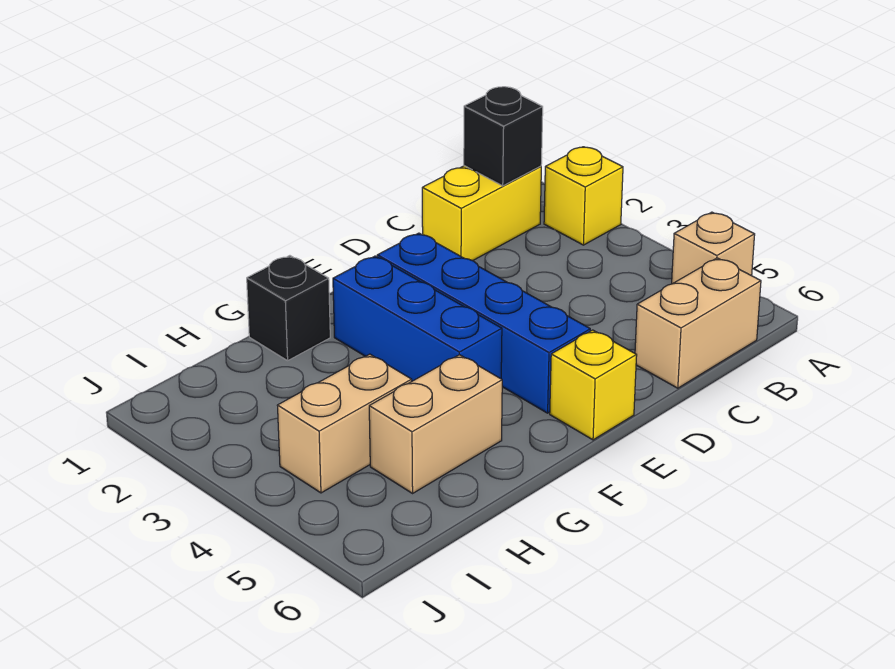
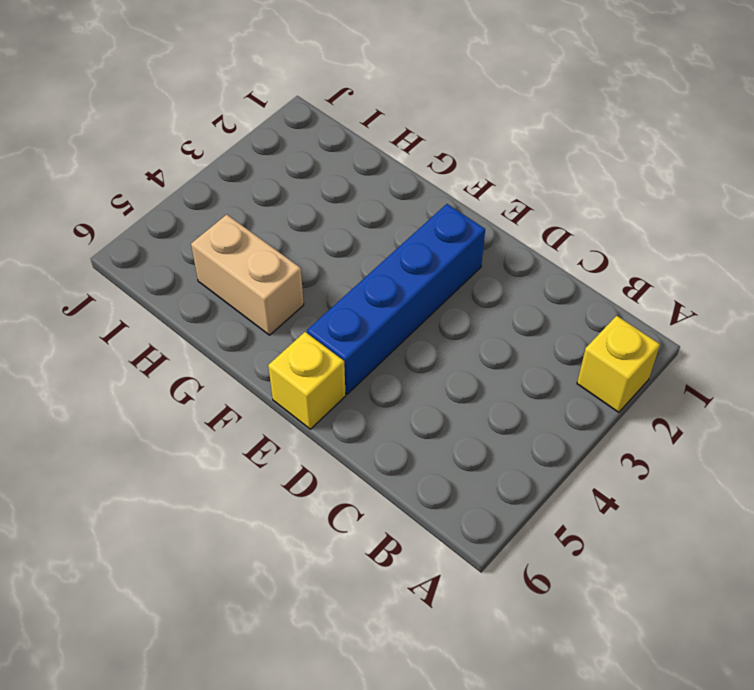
none -> tan brick A5 level 1
none -> yellow brick B1:C1 level 1

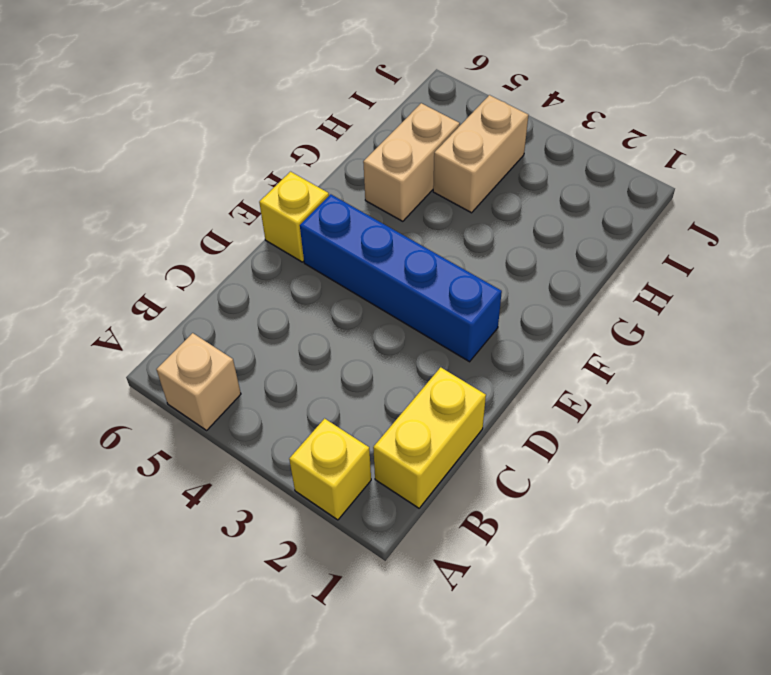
none -> tan brick B6:C6 level 1
none -> blue brick F2:F4 level 1

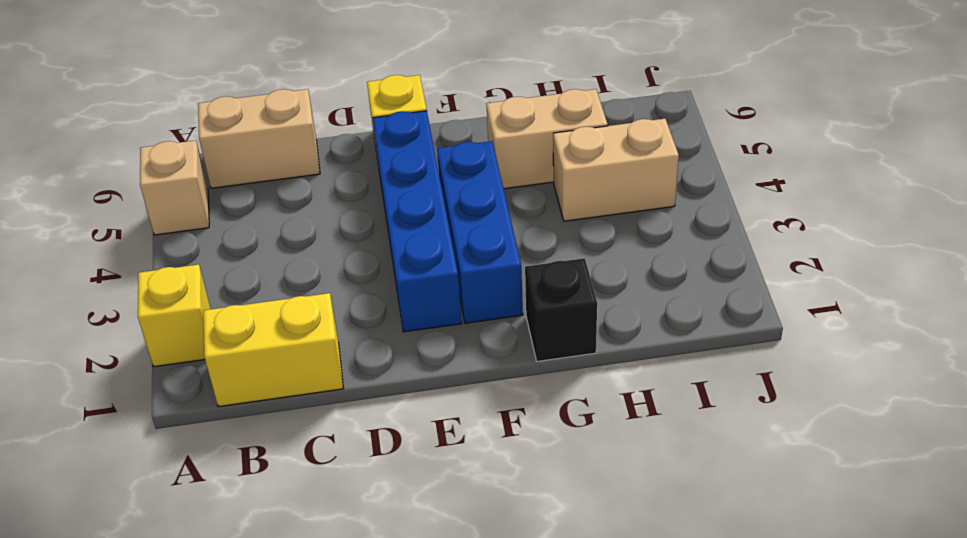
none -> black brick B1 level 2

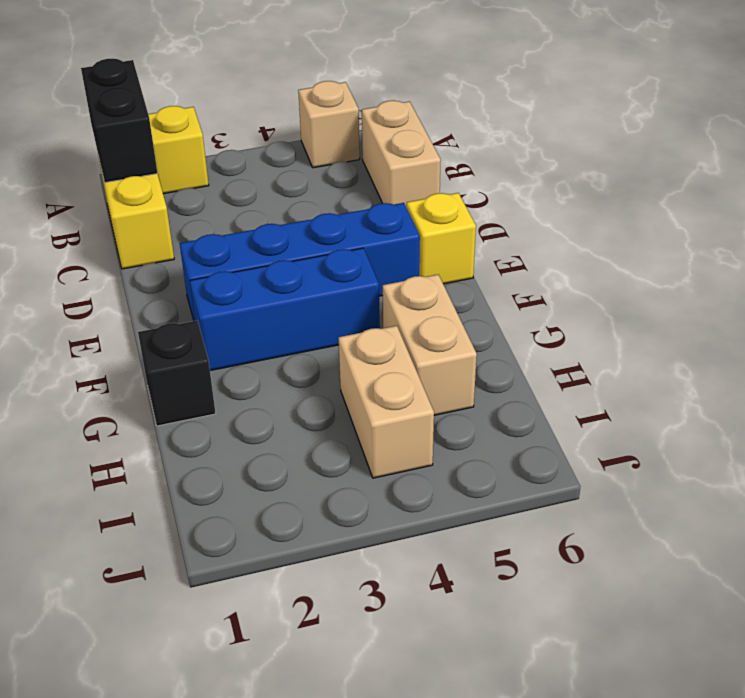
black brick A1:B1 level 2 -> black brick B1 level 2

